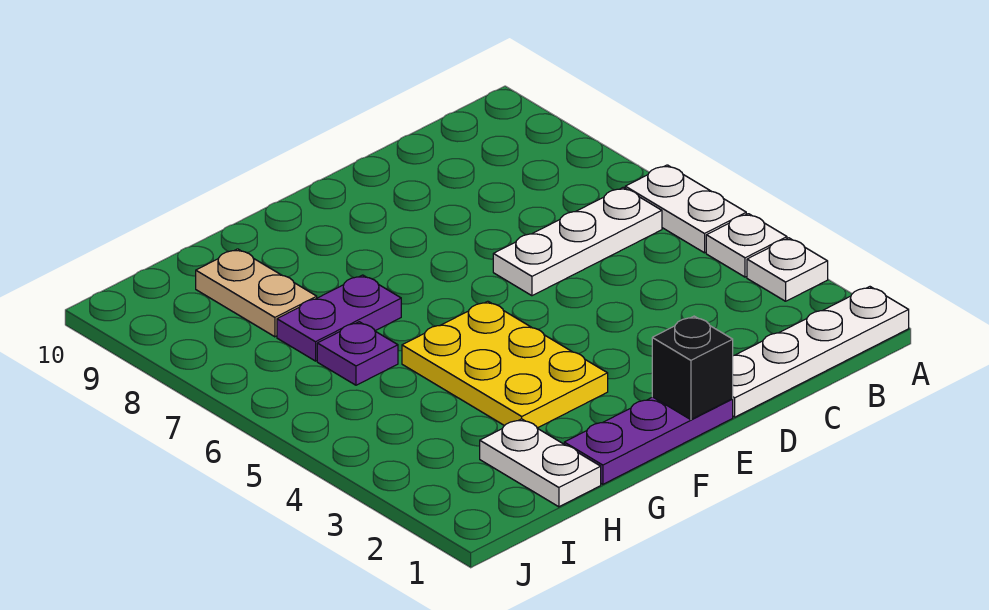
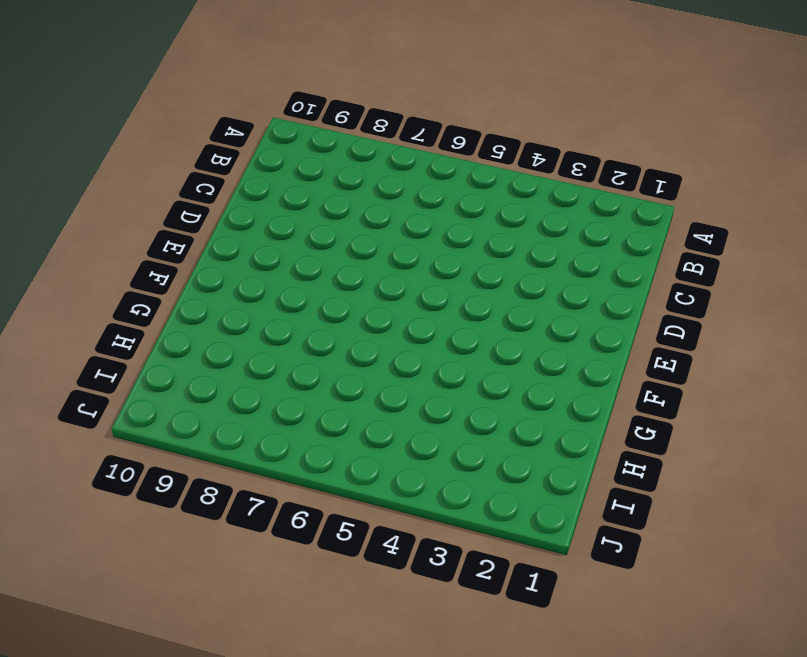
none -> white plate A1:D1 level 1
none -> white plate A3 level 1
none -> white plate A4 level 1

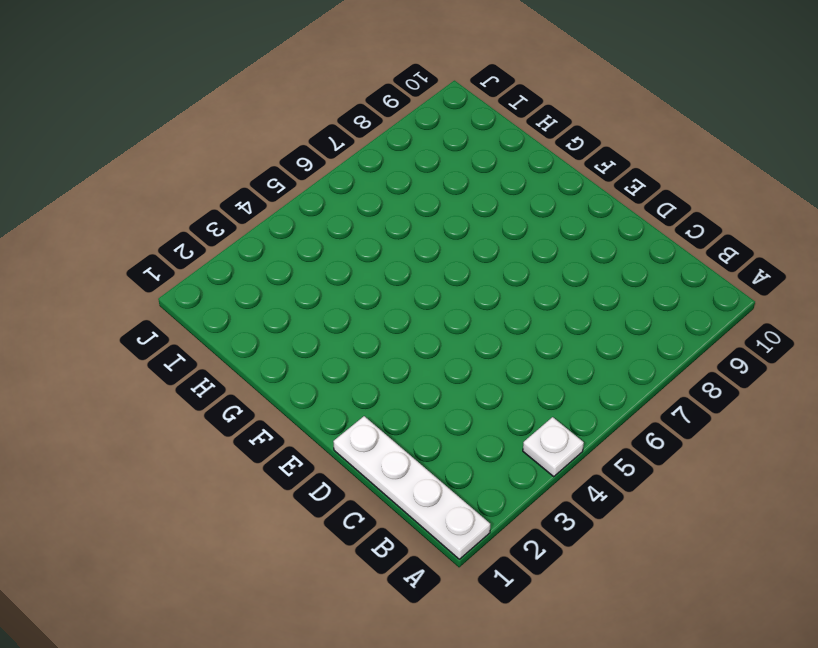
none -> white plate A3 level 1
none -> white plate A5:A6 level 1
none -> white plate B6:D6 level 1

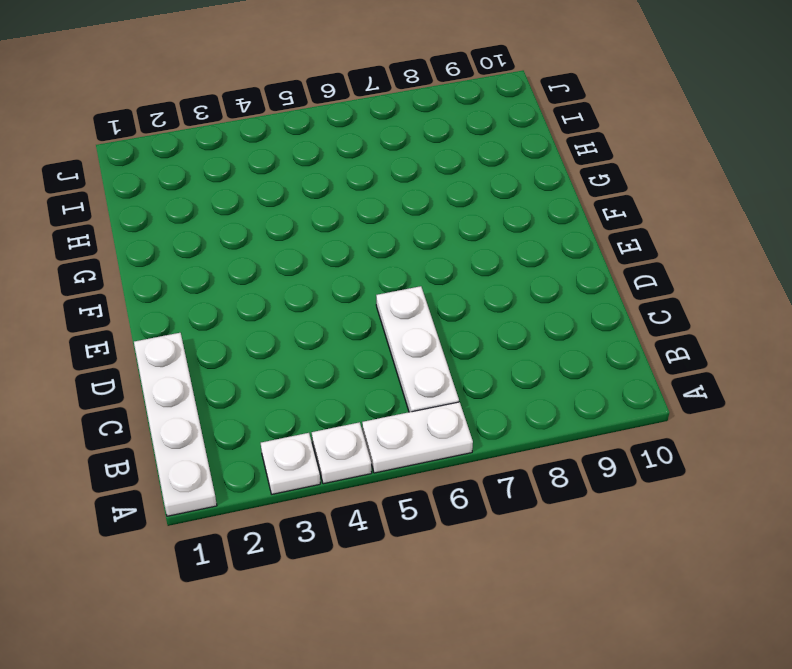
none -> purple plate E1:G1 level 1
none -> yellow plate F3:G5 level 1
none -> purple plate G7:H7 level 1

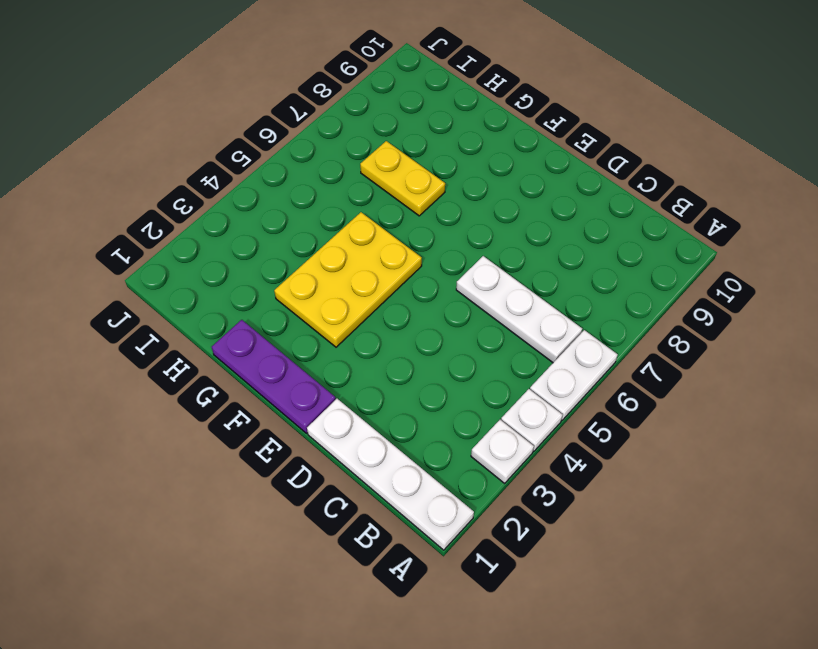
yellow plate G7:H7 level 1 -> purple plate G7:H7 level 1
none -> white plate H1:H2 level 1
none -> purple plate H6 level 1
none -> tan plate H8:H9 level 1

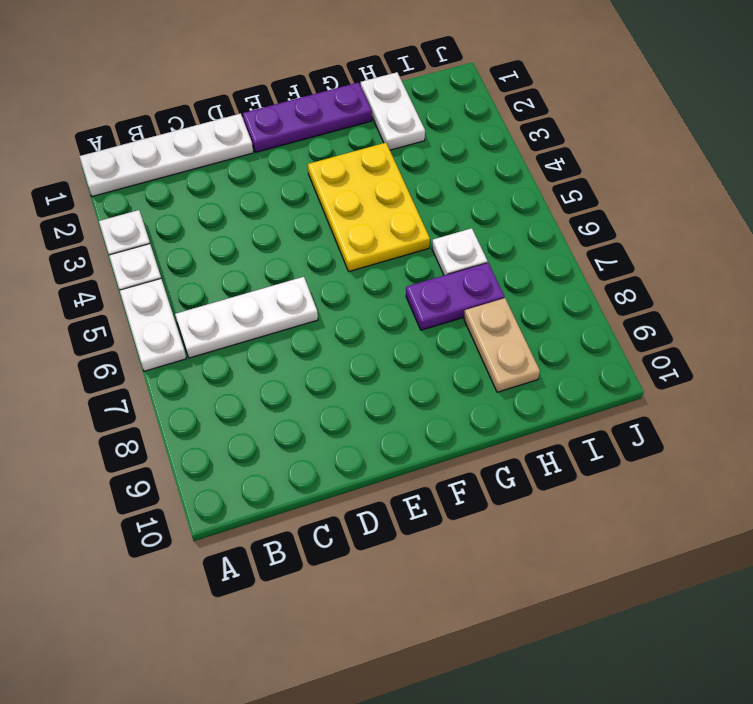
white plate H6 level 1 -> purple plate H6 level 1
none -> black brick E1 level 2

